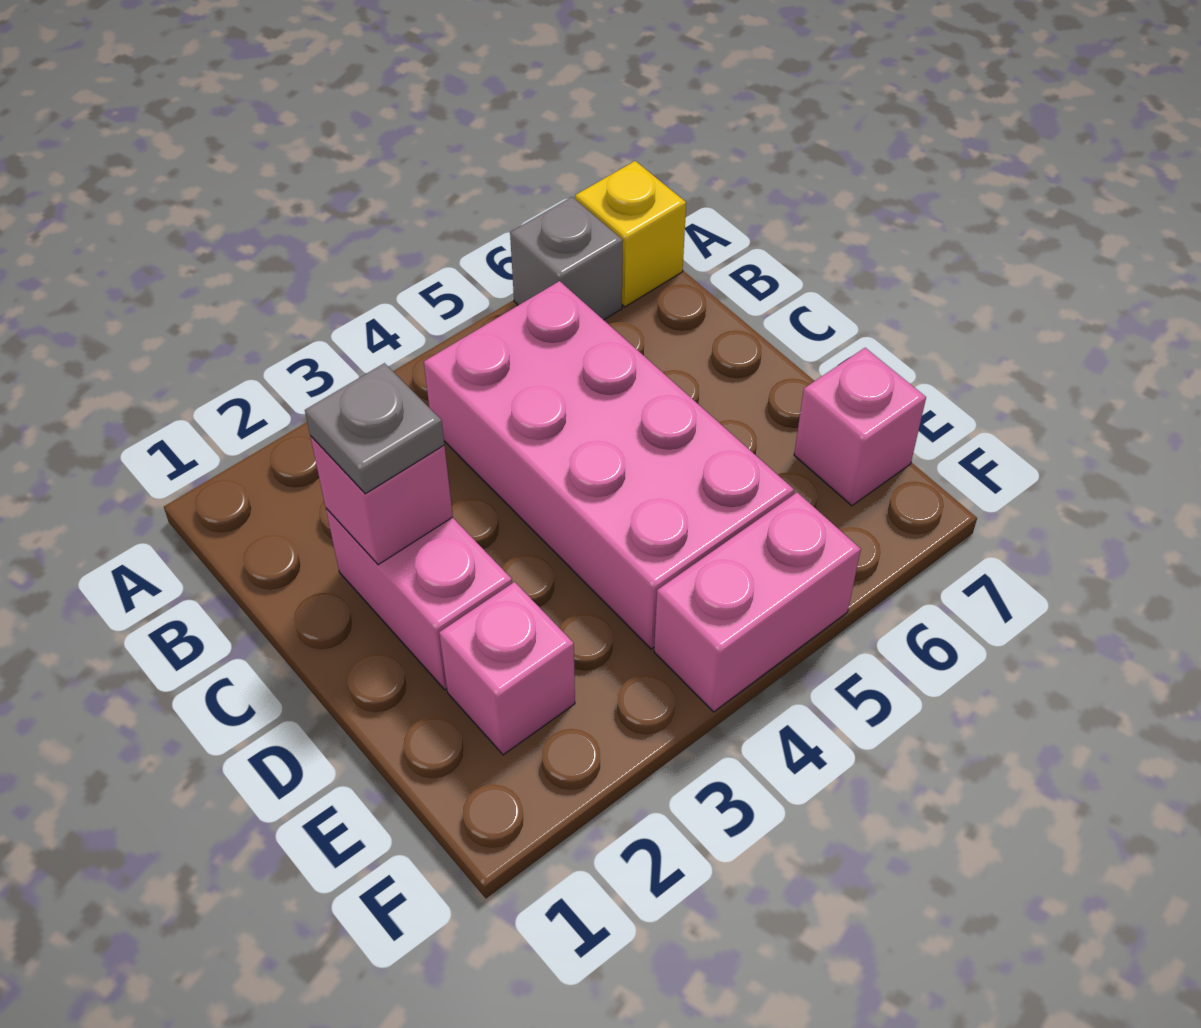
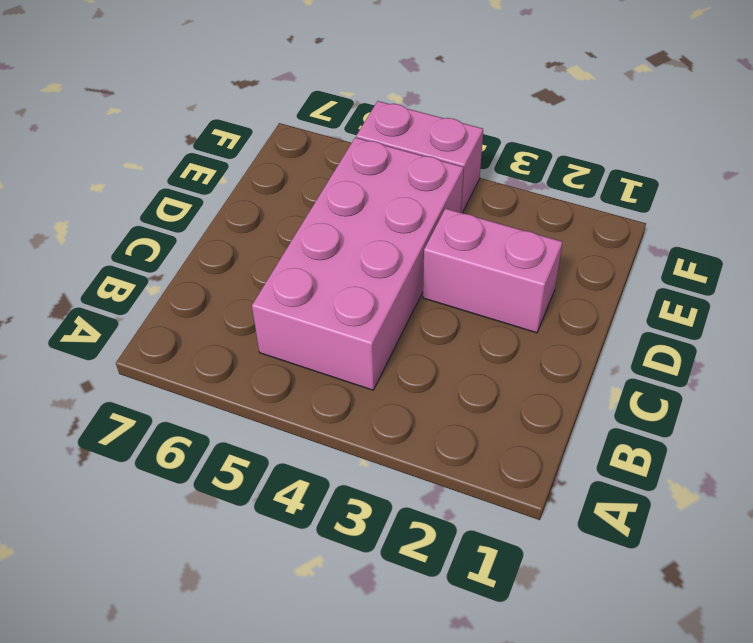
pink brick D2:D3 level 1 -> pink brick C2:D2 level 1
none -> grey brick A6 level 1
none -> yellow brick A7 level 1

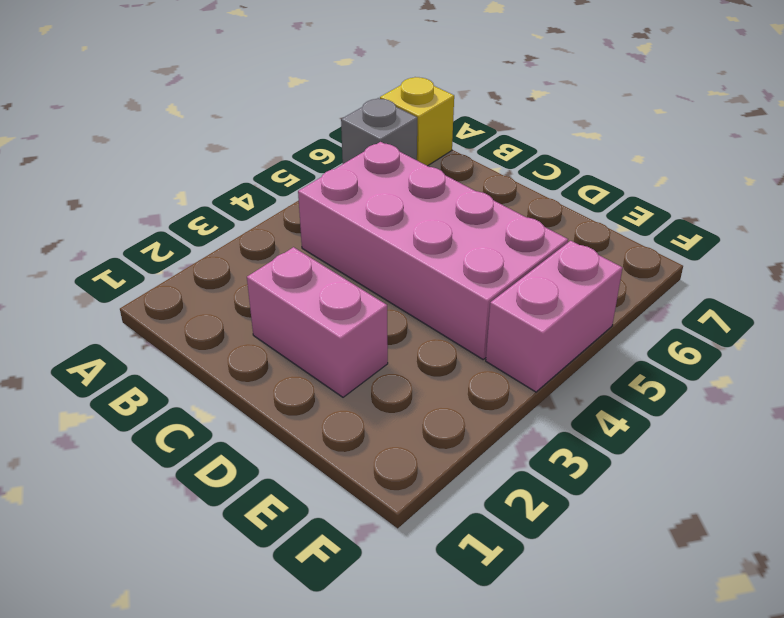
none -> pink brick E2 level 1
none -> pink brick E7 level 1

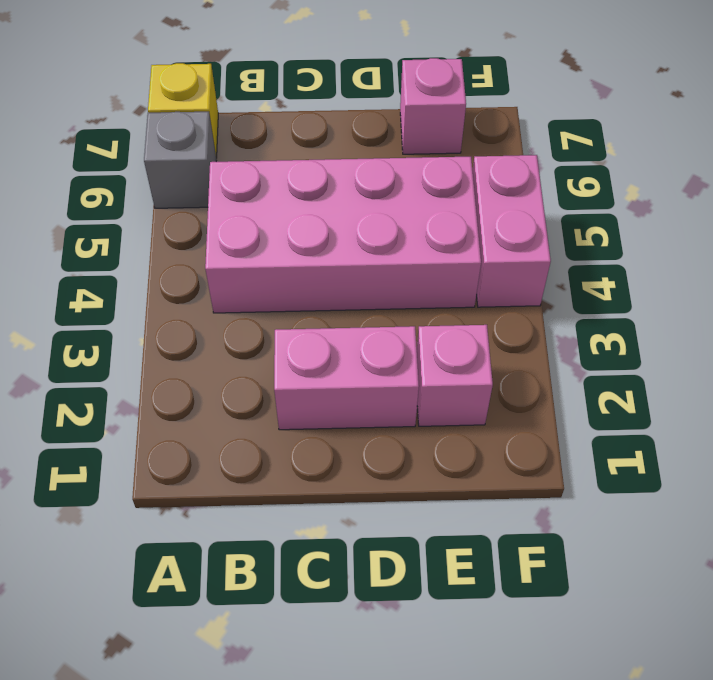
none -> pink brick C2 level 2
none -> grey plate C2 level 3

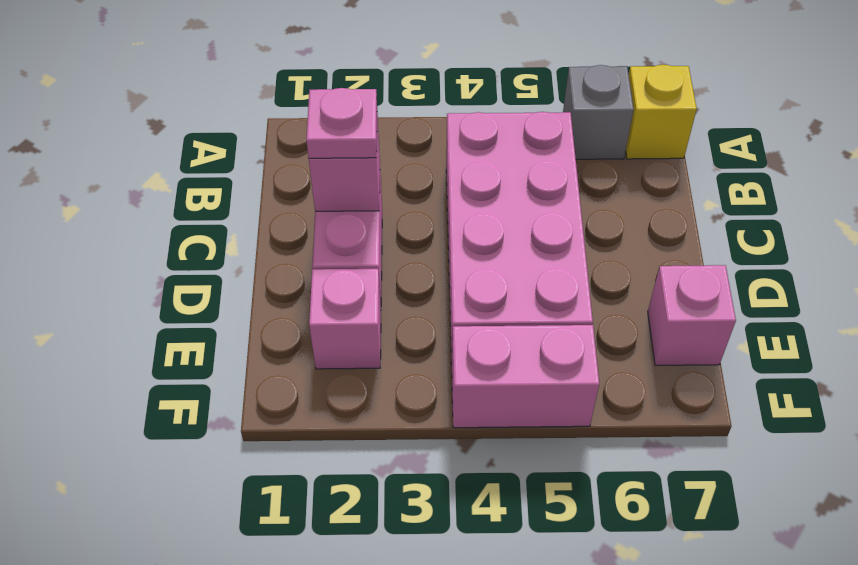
pink plate C2 level 3 -> grey plate C2 level 3

